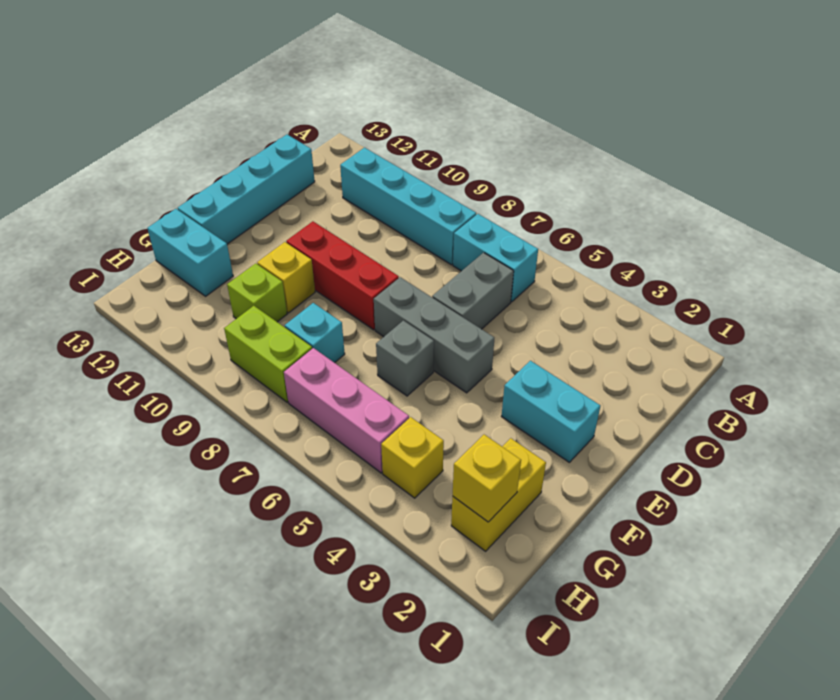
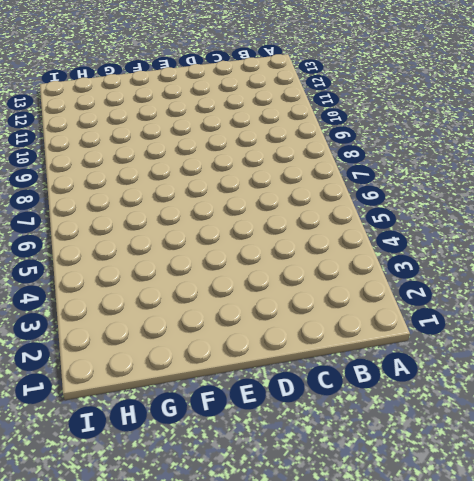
none -> cyan brick B6:B7 level 1
none -> cyan brick B8:B11 level 1
none -> grey brick C6:D6 level 1

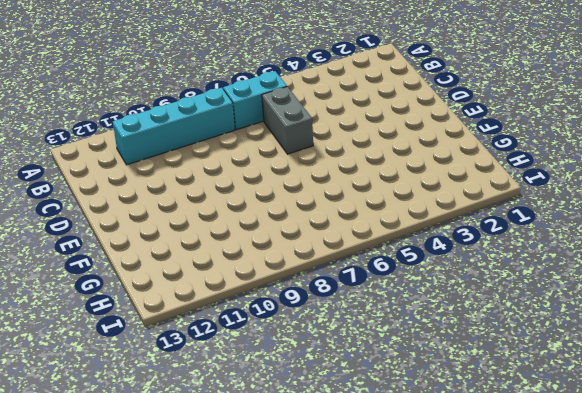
none -> cyan brick C13:F13 level 1
none -> cyan brick E2:E3 level 1
none -> grey brick E5:E7 level 1

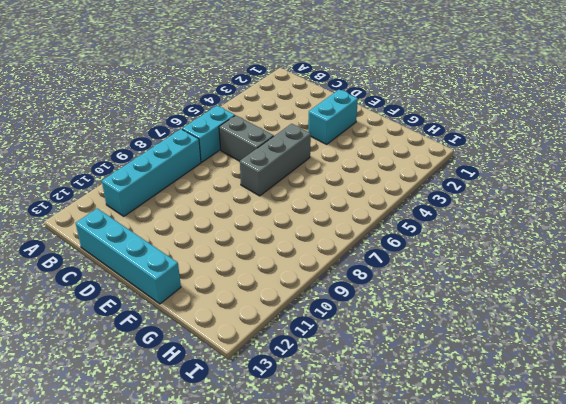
none -> red brick E8:E10 level 1
none -> grey brick F6 level 1
none -> yellow brick F10 level 1

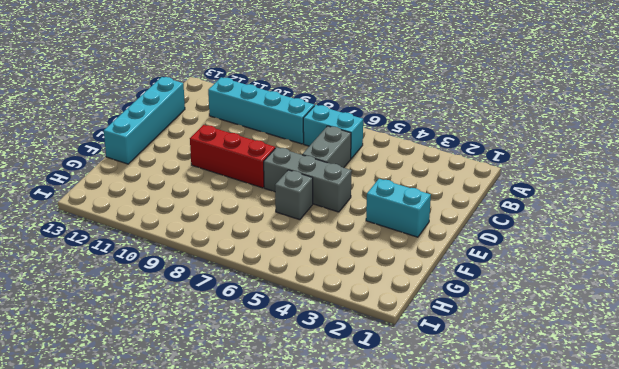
none -> yellow brick F10 level 1
none -> yellow brick G2:H2 level 1
none -> cyan brick G8 level 1

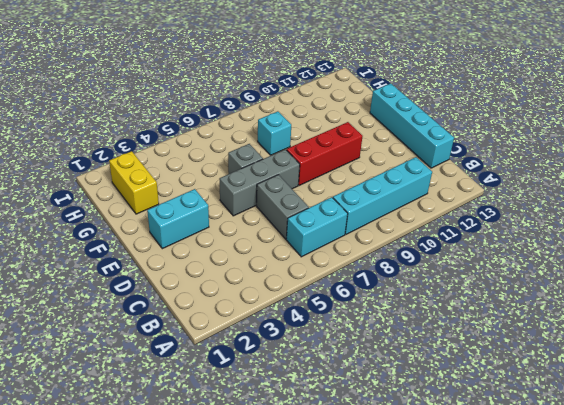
none -> yellow brick F10 level 1
none -> lime brick G10 level 1
none -> cyan brick G12:G13 level 1

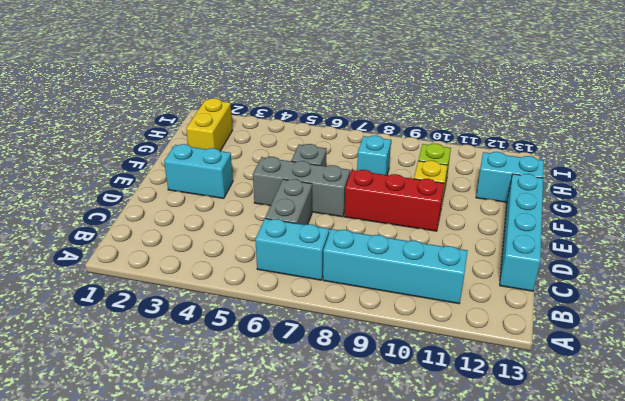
none -> yellow brick H4 level 1
none -> pink brick H5:H7 level 1
none -> lime brick H8:H9 level 1

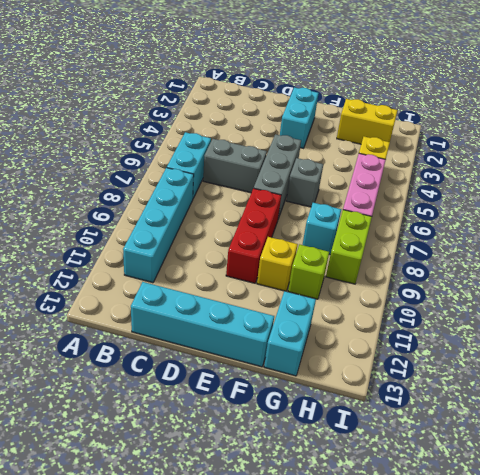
none -> yellow brick H2 level 2

